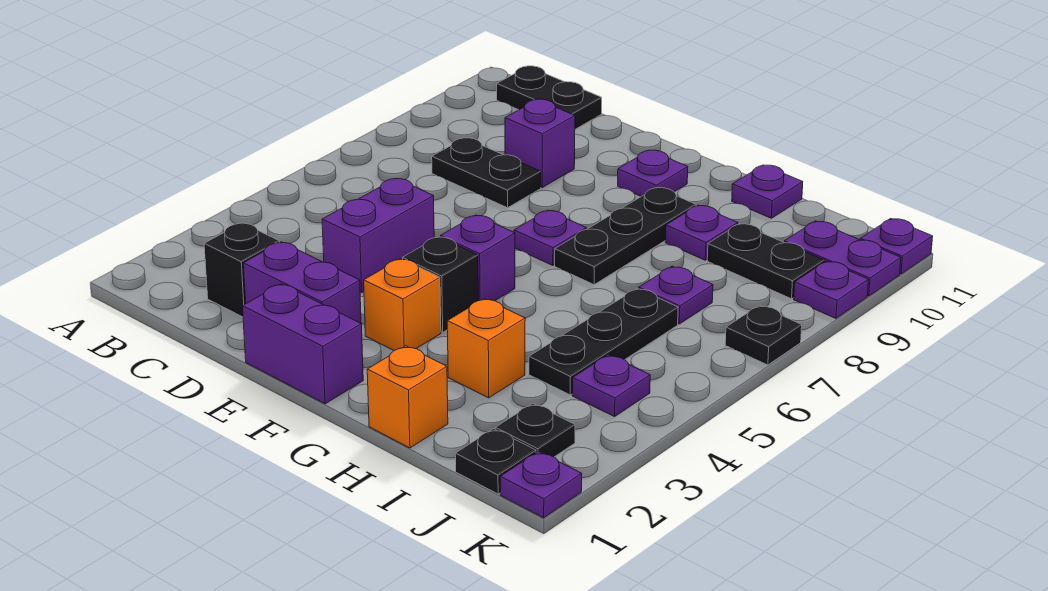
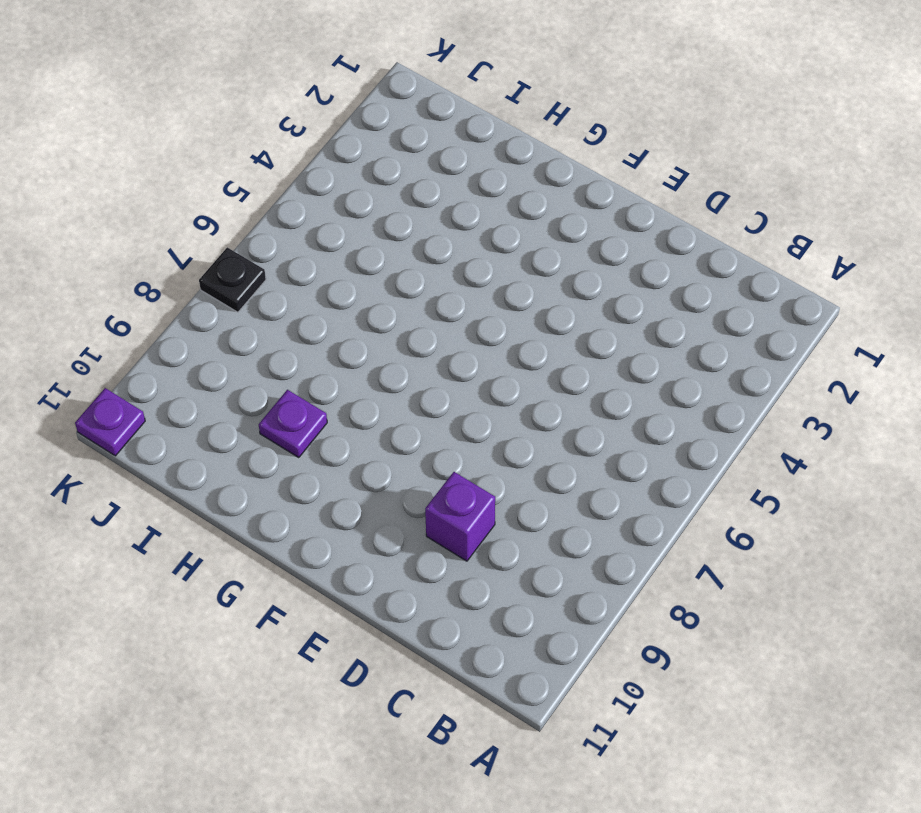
none -> black plate B11:C11 level 1
none -> black brick C2 level 1
none -> black plate C8:D8 level 1

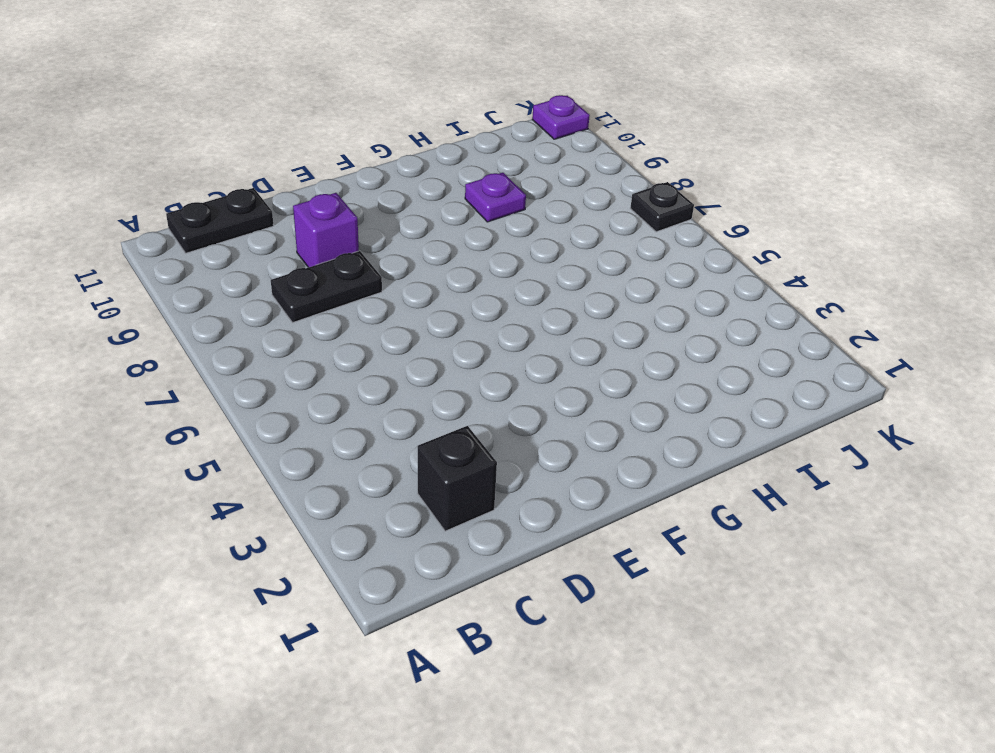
none -> purple brick D2:E2 level 1
none -> purple brick D4:D5 level 1
none -> purple brick E1:F1 level 1

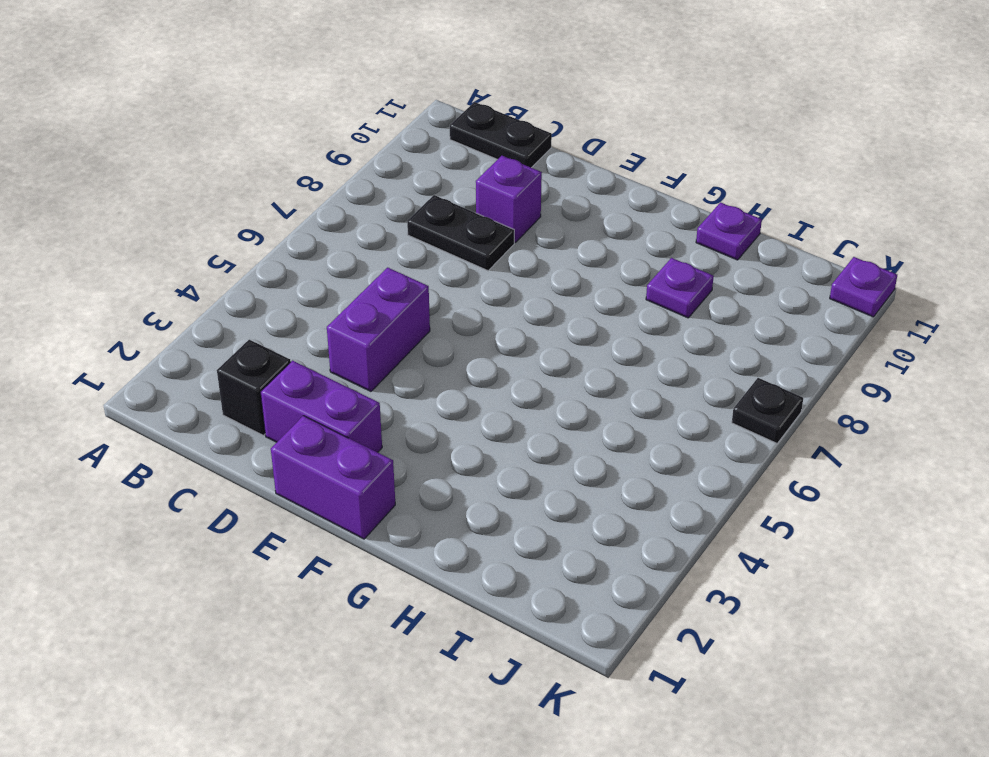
none -> orange brick F3 level 1
none -> black brick F4 level 1
none -> purple brick F5 level 1

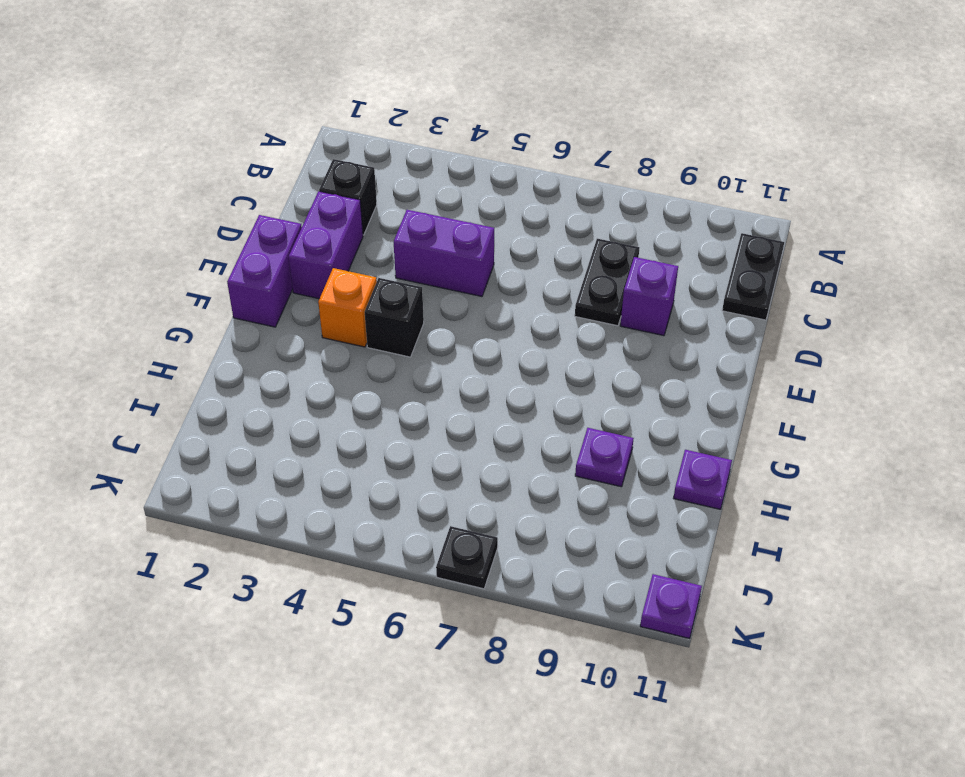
none -> purple brick F5 level 1
none -> purple plate F7 level 1
none -> purple plate F10 level 1

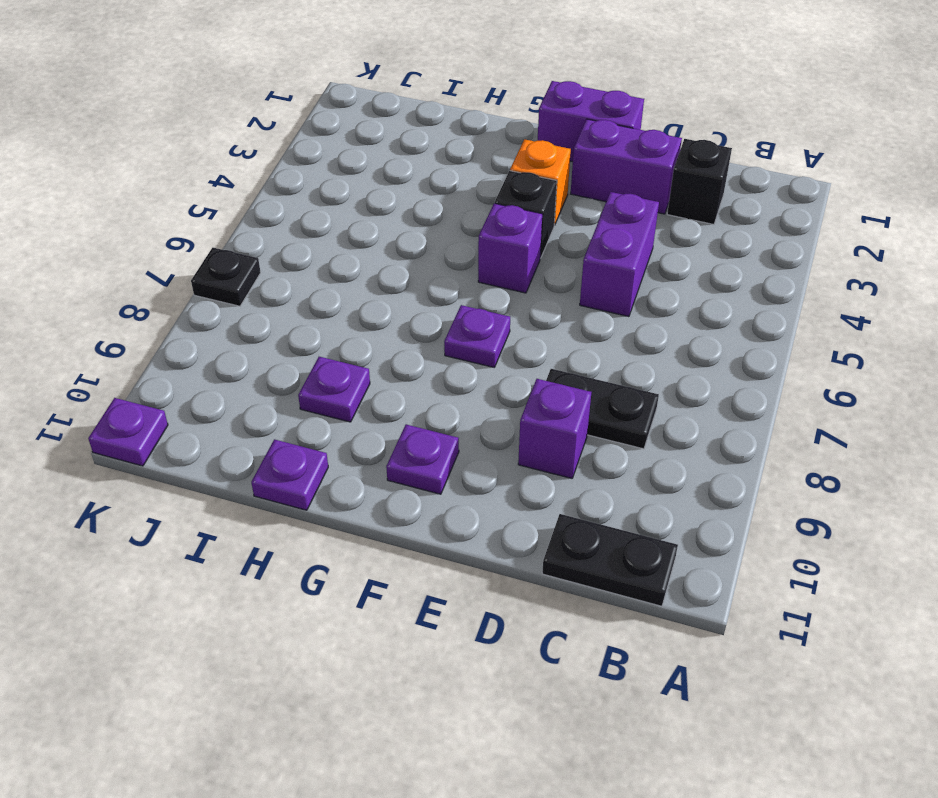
none -> black plate G7:G9 level 1
none -> orange brick H1 level 1
none -> orange brick H3 level 1

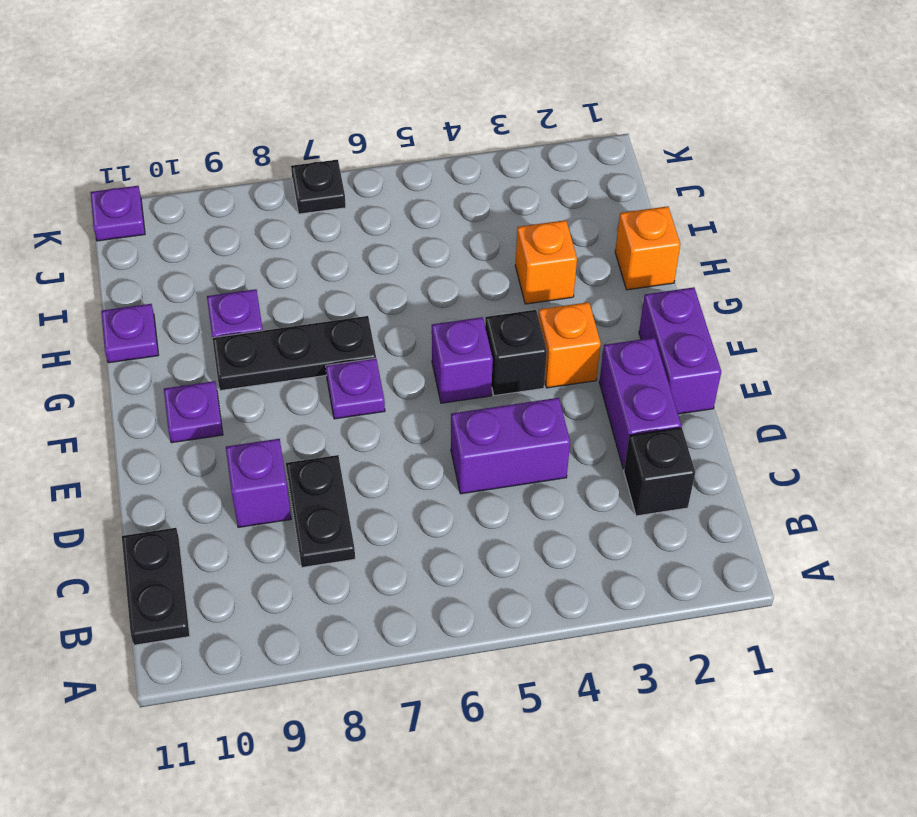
none -> black plate I4:I6 level 1
none -> purple plate I7 level 1
none -> black plate I9:J9 level 1

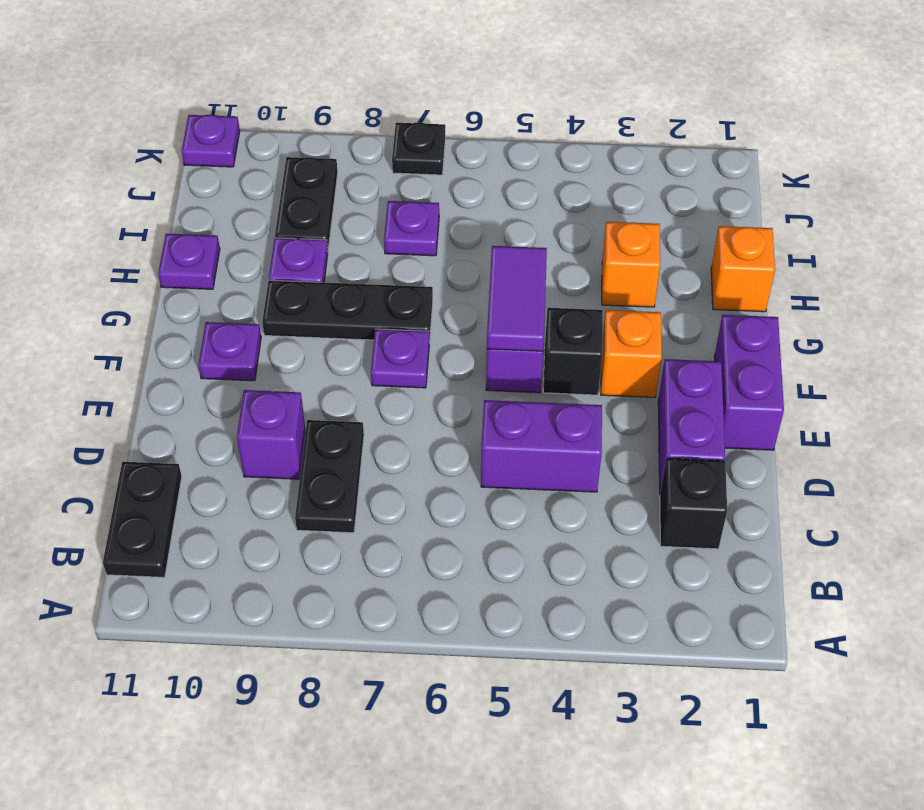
purple tile F5:G5 level 2 -> none
none -> black plate I4:I6 level 1
none -> black plate J1 level 1
none -> black plate J2 level 1

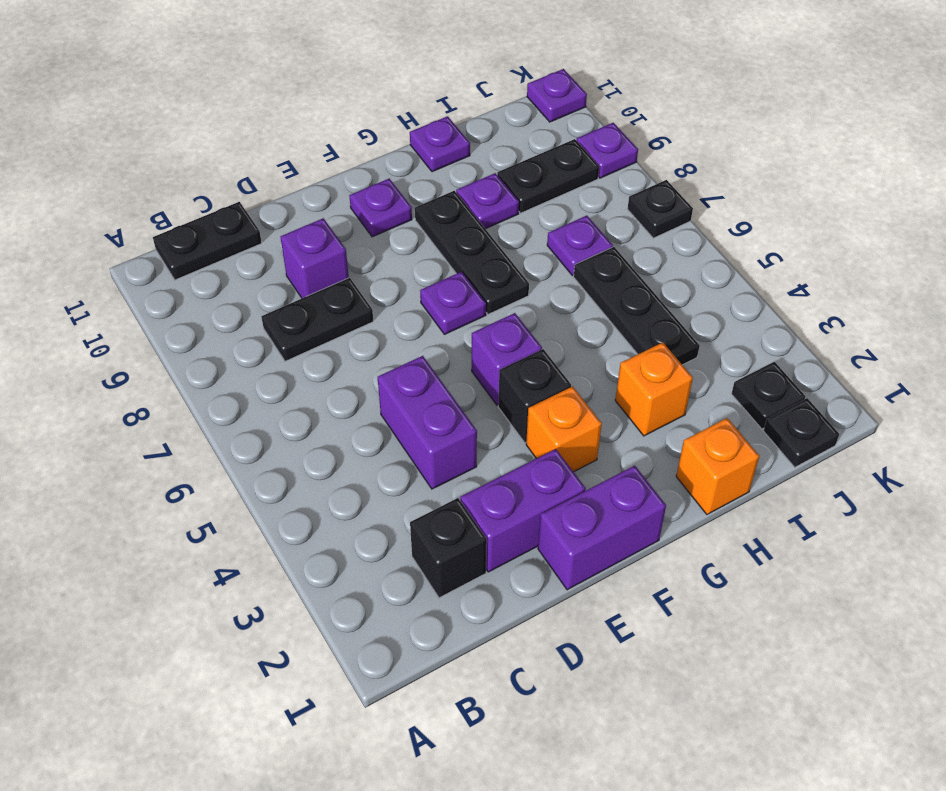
none -> purple plate J4 level 1
none -> purple plate J10:K10 level 1
none -> purple plate K1 level 1

